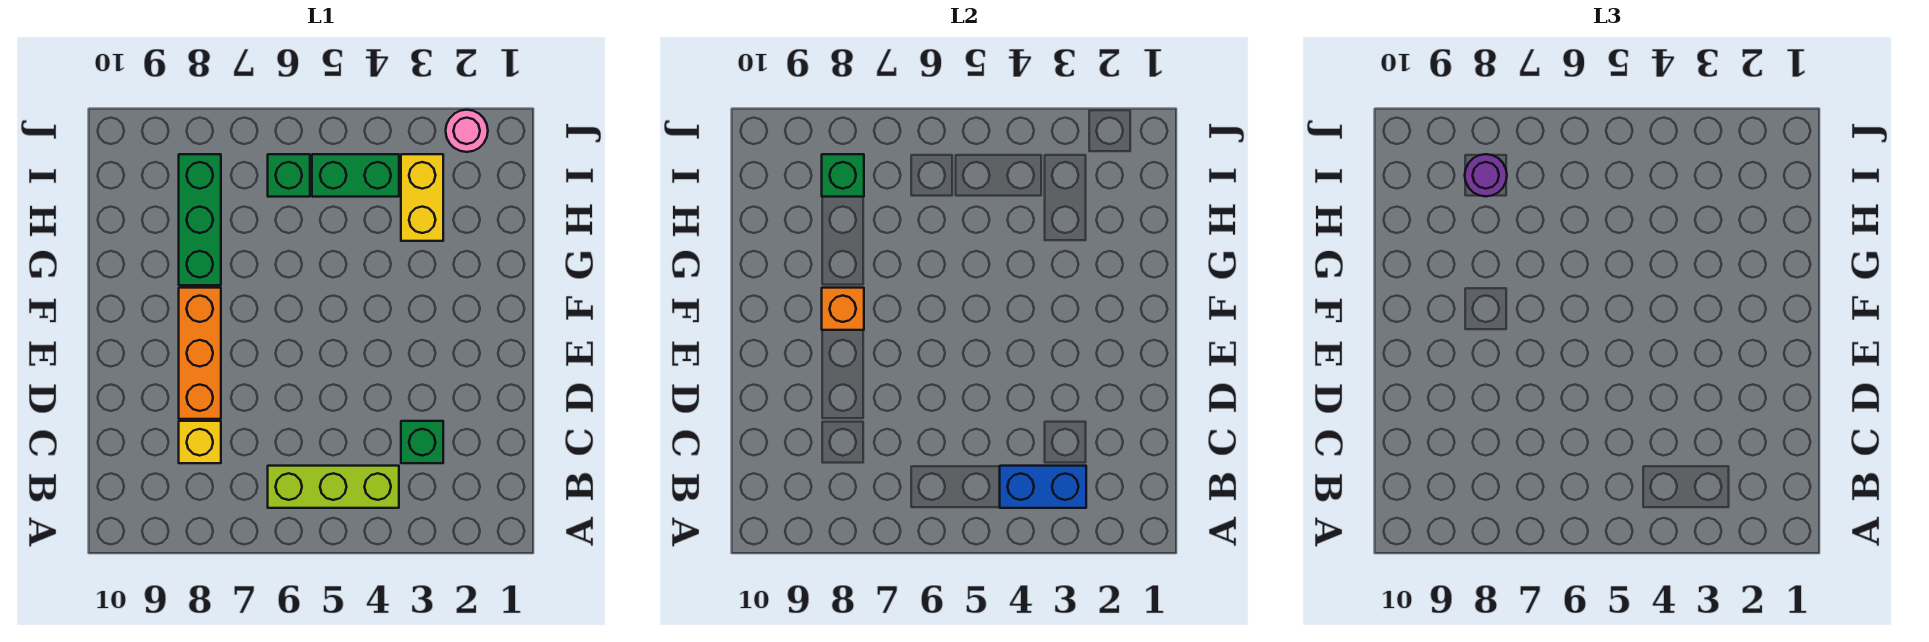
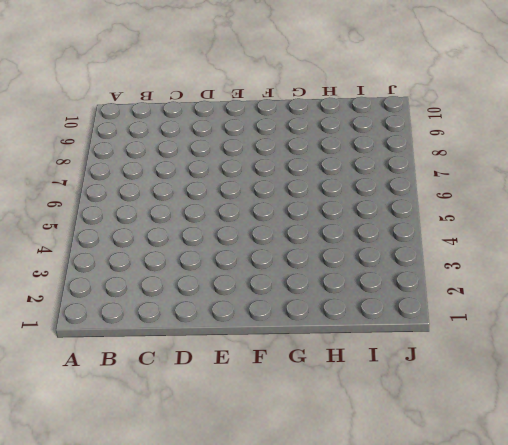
none -> lime brick B4:B6 level 1
none -> green brick C3 level 1
none -> yellow brick C8 level 1

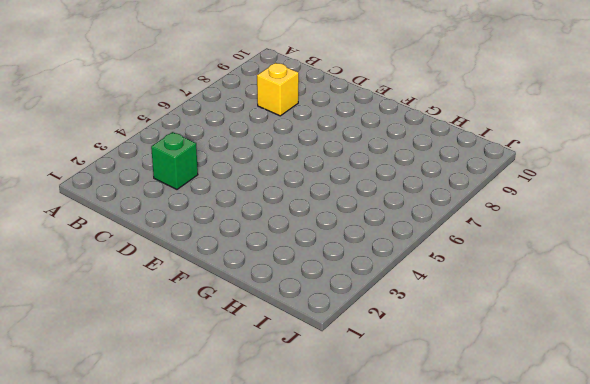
none -> lime brick B4:B6 level 1
none -> orange brick D8:F8 level 1
none -> green brick G8:I8 level 1

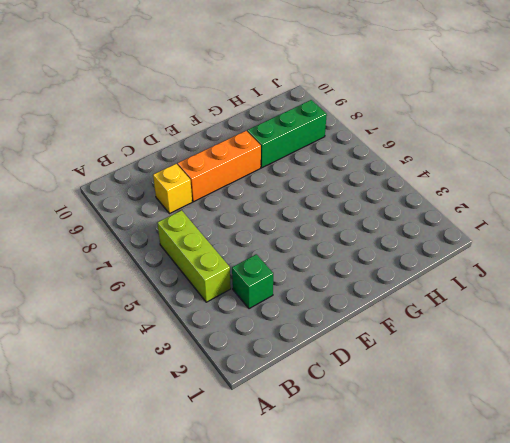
none -> yellow brick H3:I3 level 1
none -> green brick I4:I5 level 1
none -> green brick I6 level 1

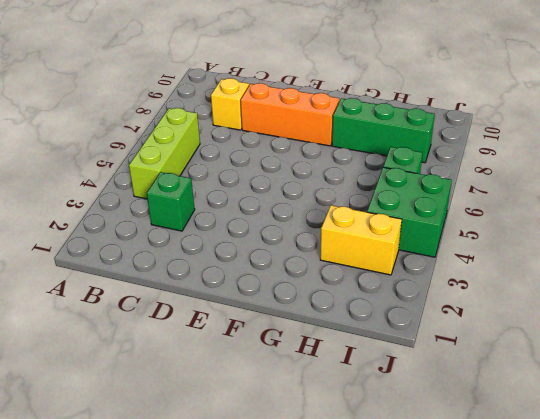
green brick I4:J5 level 1 -> green brick I4:I5 level 1
none -> pink round brick J2 level 1
none -> blue brick B3:B4 level 2
none -> orange brick F8 level 2

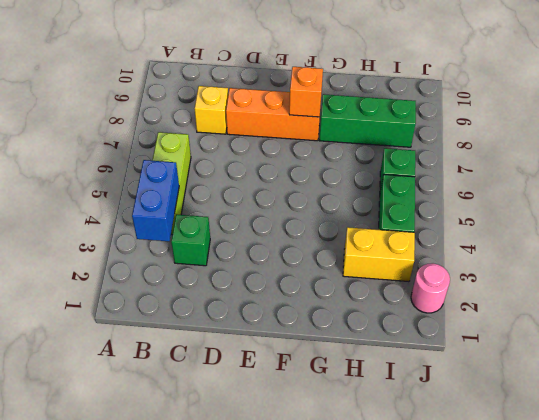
none -> green brick I8 level 2
none -> purple round brick I8 level 3

